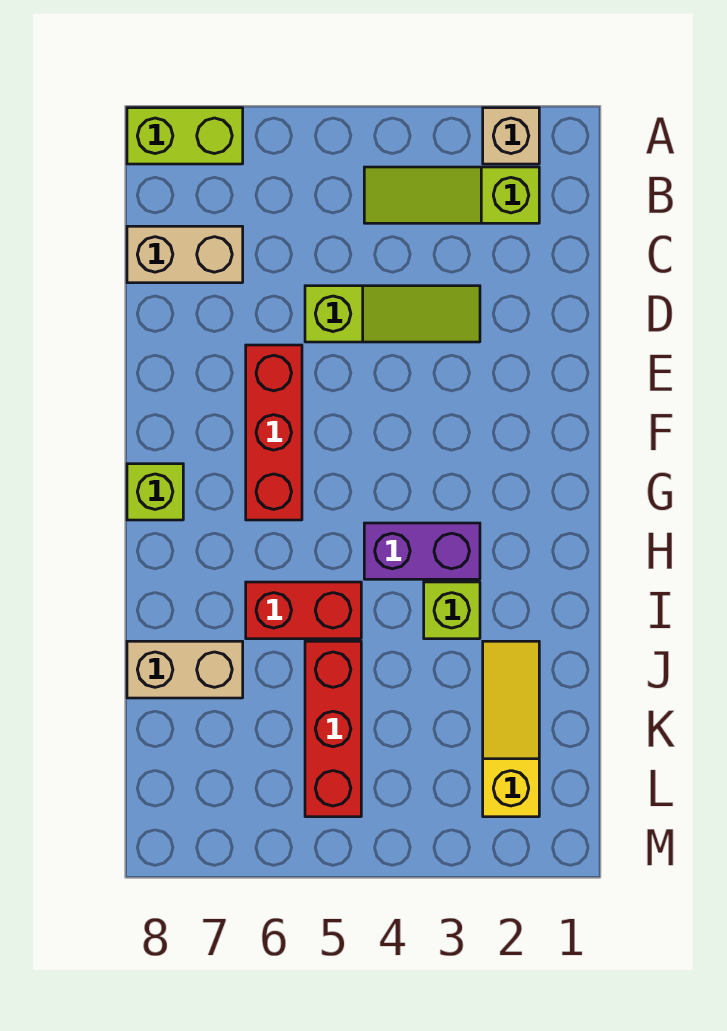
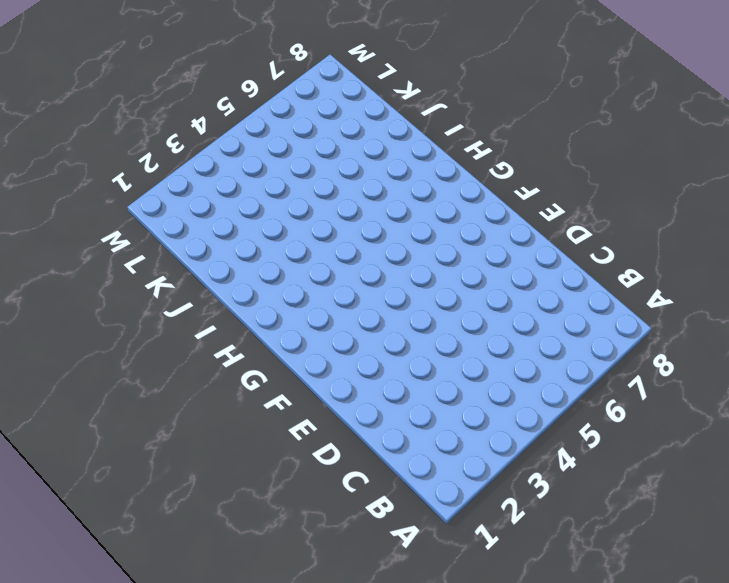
none -> tan brick A2 level 1
none -> lime brick A7:A8 level 1
none -> lime slope B2:B4 level 1 top 2

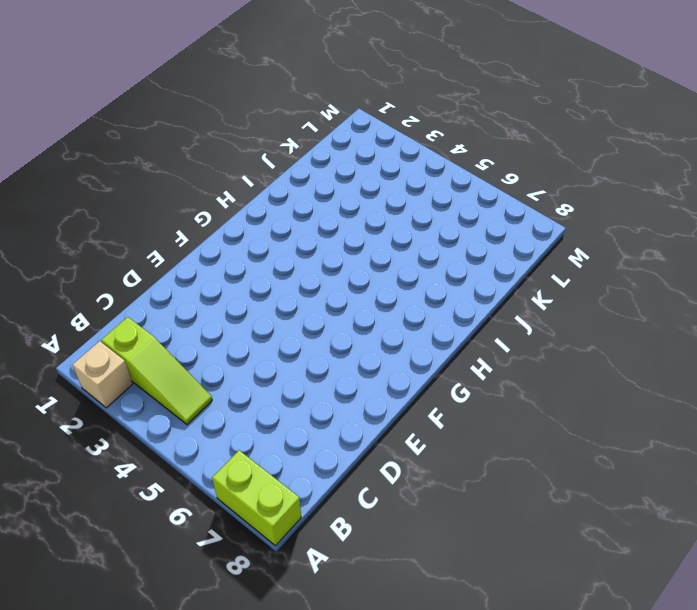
none -> tan brick C7:C8 level 1
none -> lime slope D3:D5 level 1 top 5
none -> red brick E6:G6 level 1

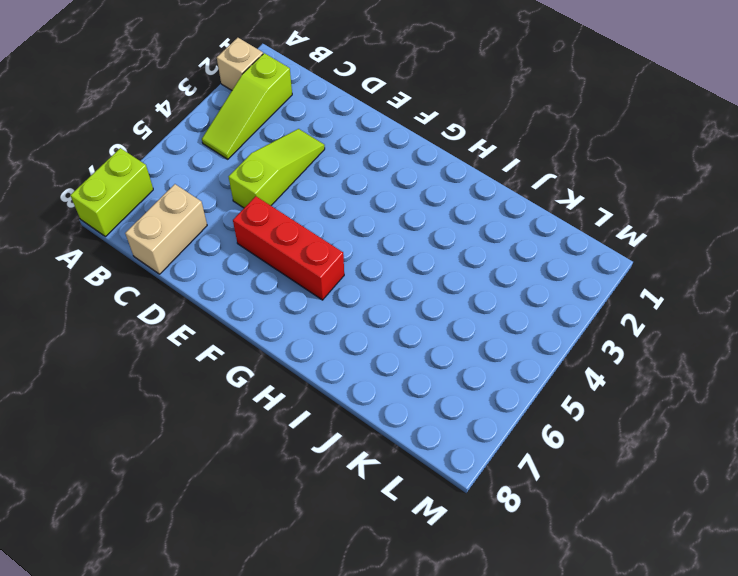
none -> lime brick G8 level 1
none -> purple brick H3:H4 level 1
none -> lime brick I3 level 1

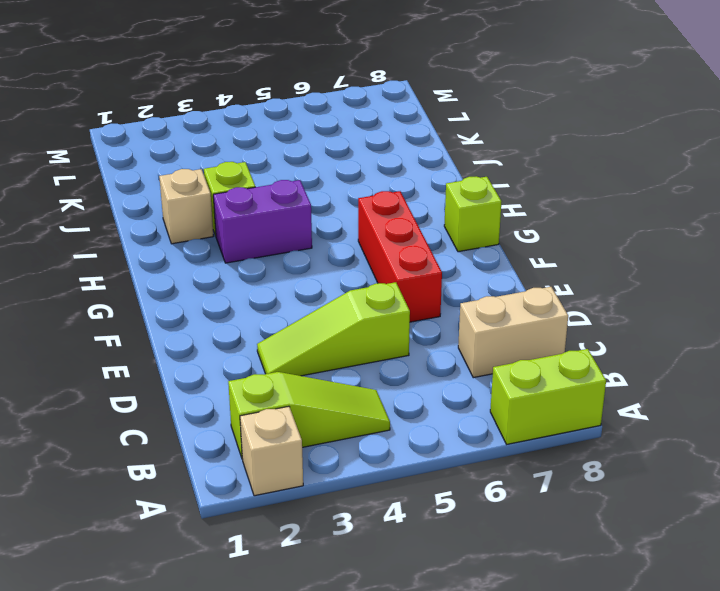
tan brick I2 level 1 -> none
none -> red brick I5:I6 level 1
none -> yellow slope J2:L2 level 1 top L
none -> red brick J5:L5 level 1

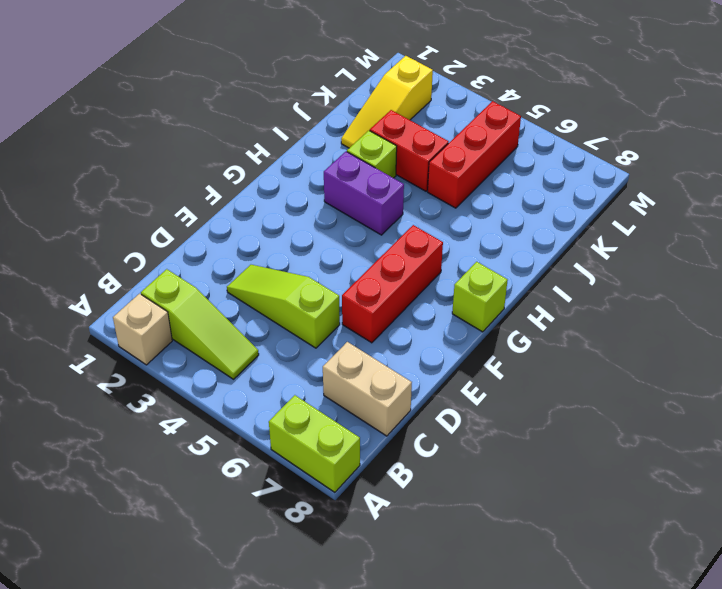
red brick J3:J4 level 1 -> red brick I5:I6 level 1
none -> tan brick J7:J8 level 1

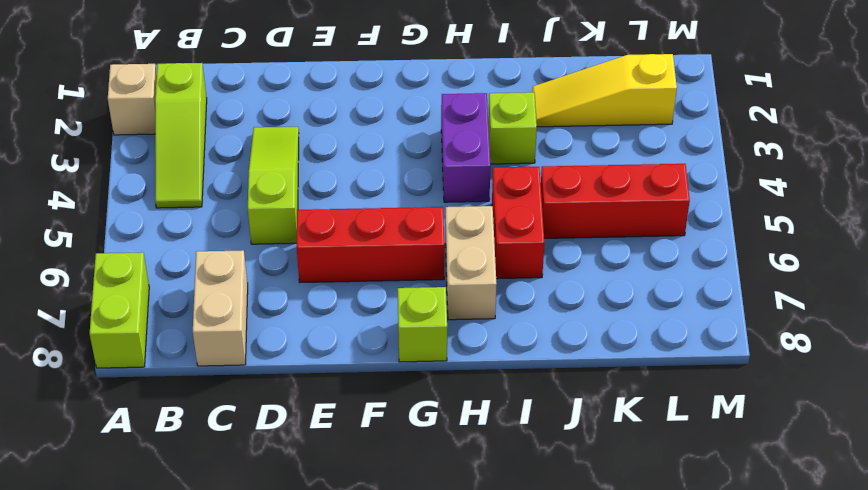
tan brick H6:H7 level 1 -> tan brick J7:J8 level 1

